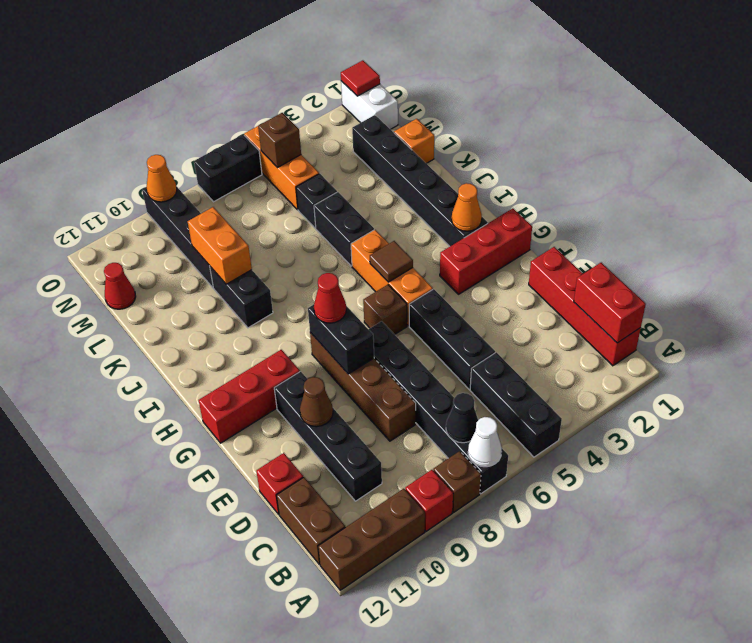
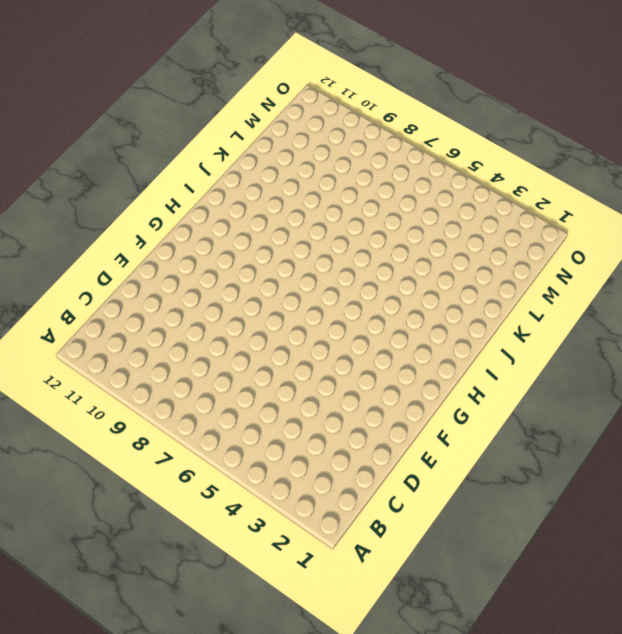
none -> black brick A5:C5 level 1
none -> black brick A7:F7 level 1
none -> brown brick A8 level 1
none -> red brick A9 level 1

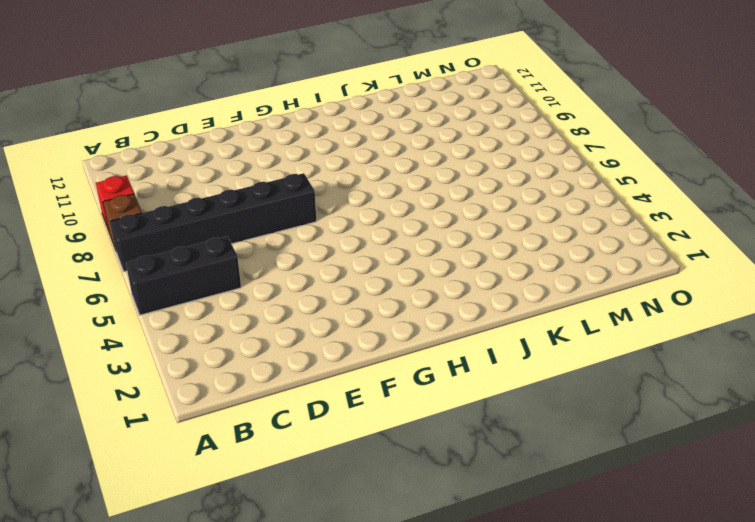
none -> brown brick A10:A12 level 1
none -> red brick B1:E1 level 1
none -> brown brick B12:C12 level 1
none -> black brick C10:F10 level 1

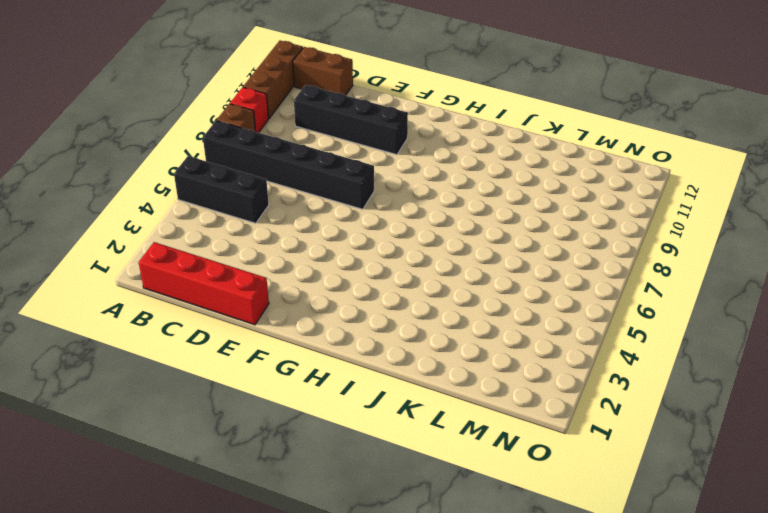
none -> black brick D5:F5 level 1
none -> brown brick D8:G8 level 1
none -> red brick D12 level 1
none -> red brick G1:G3 level 1

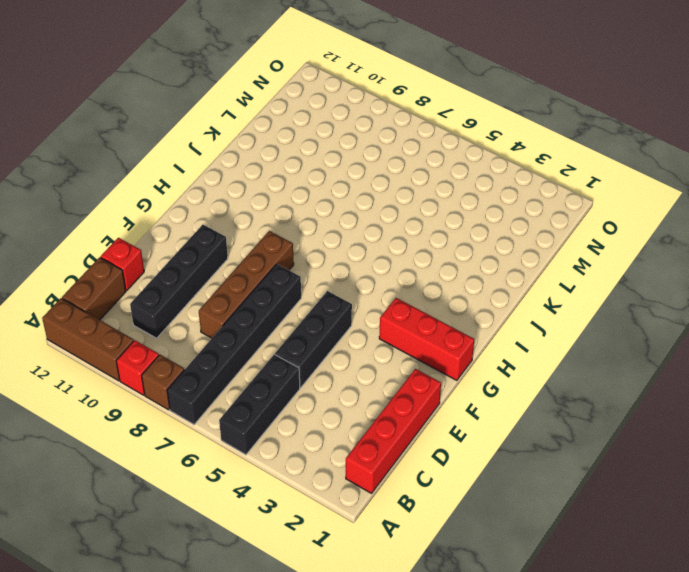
none -> orange brick G5:I5 level 1
none -> brown brick G6 level 1
none -> red brick G10:G12 level 1
none -> black brick H2:M2 level 1

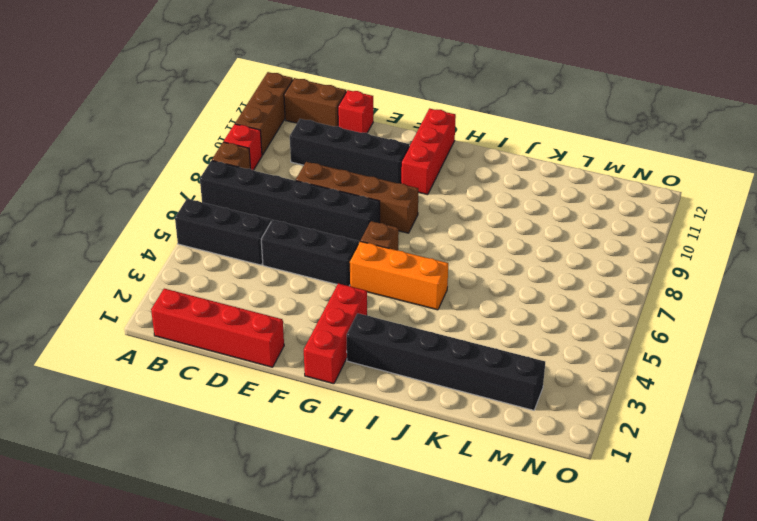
none -> black brick J5:K5 level 1
none -> black brick J9:K9 level 1
none -> orange brick L1 level 1
none -> black brick L5 level 1

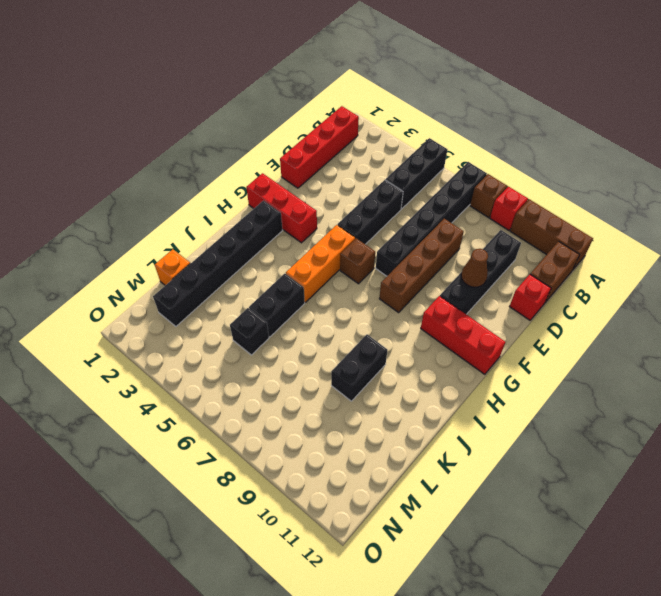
none -> black brick L9:O9 level 1
none -> orange brick M5:O5 level 1
none -> red cone M12 level 1
none -> white brick N1:O1 level 1

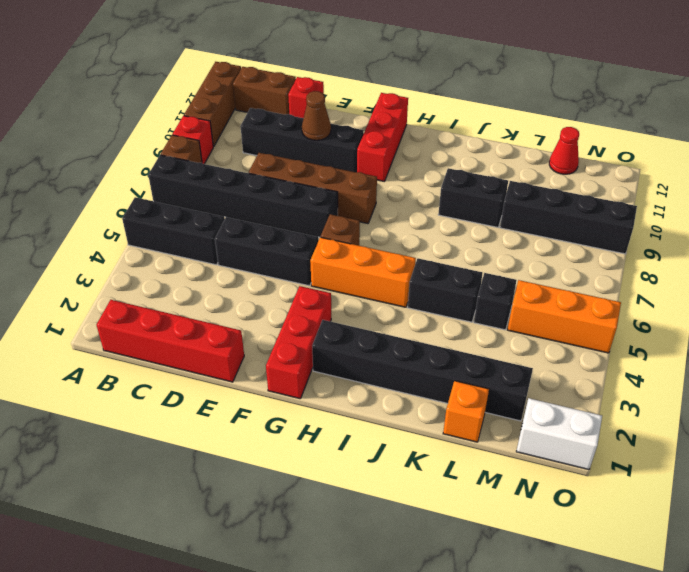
none -> black brick O6:O7 level 1
none -> white cone A7 level 2
none -> red brick B1:C1 level 2
none -> black cone B7 level 2

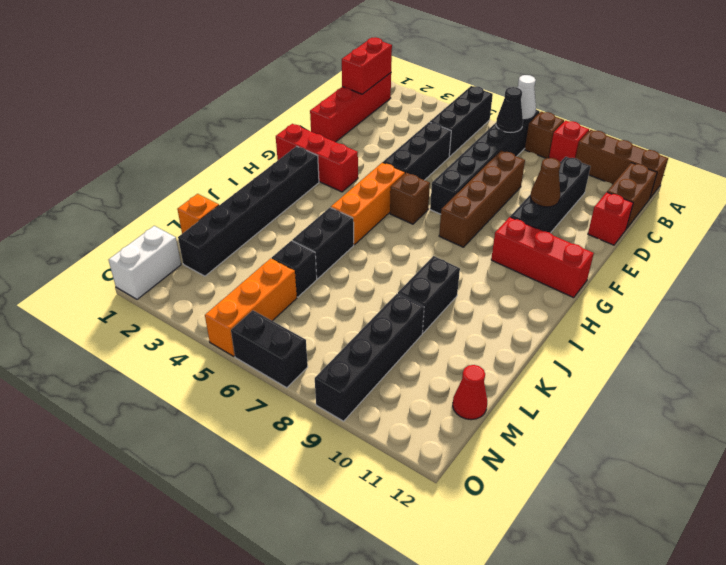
none -> black brick F8:G8 level 2
none -> orange cone H2 level 2
none -> brown tile H5 level 2
none -> orange brick K9:L9 level 2

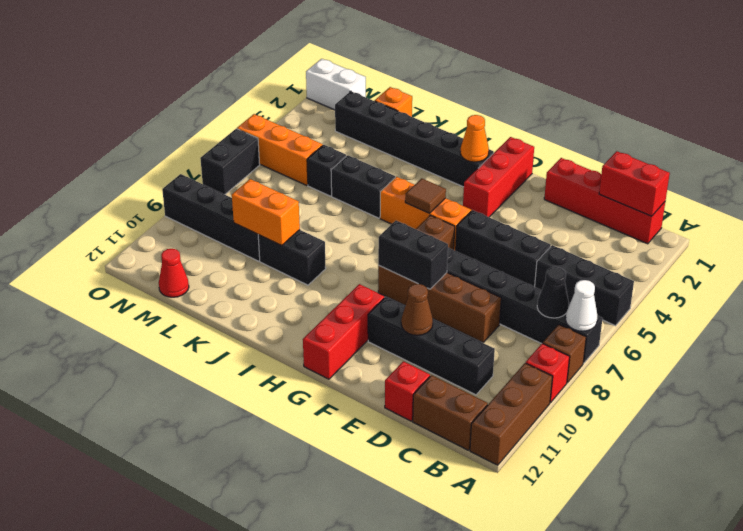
none -> brown brick N5 level 2
none -> red tile O1 level 2
none -> orange cone O9 level 2
none -> red cone G8 level 3

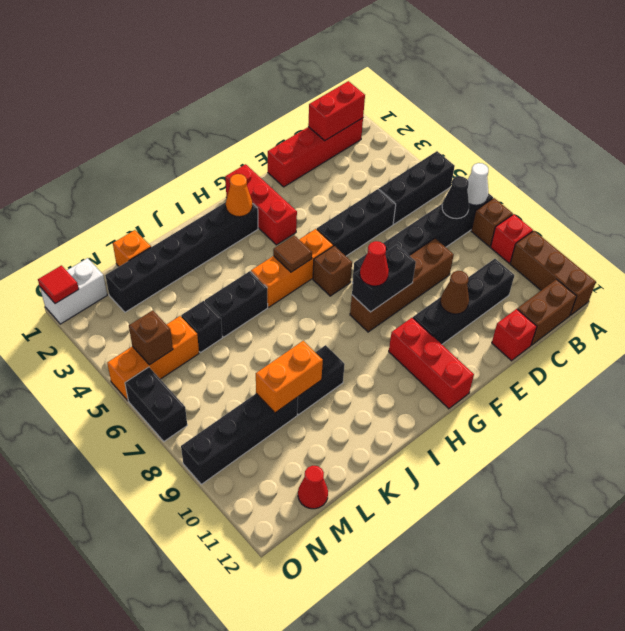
none -> orange cone O9 level 2

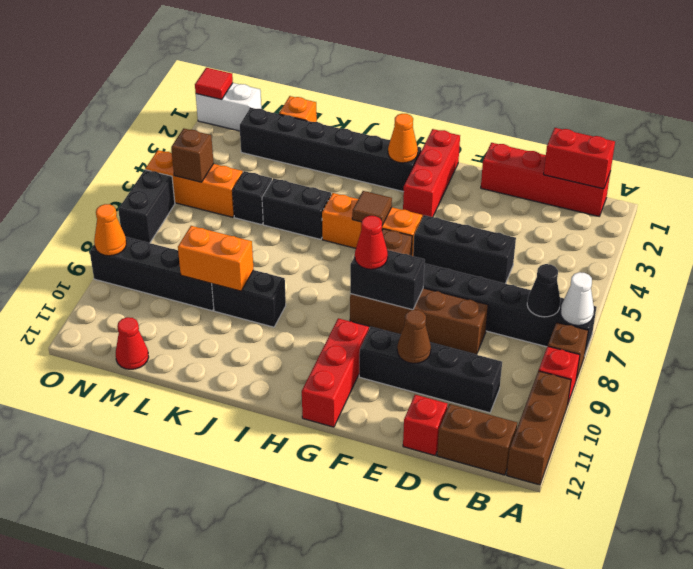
none -> black brick A5:C5 level 1

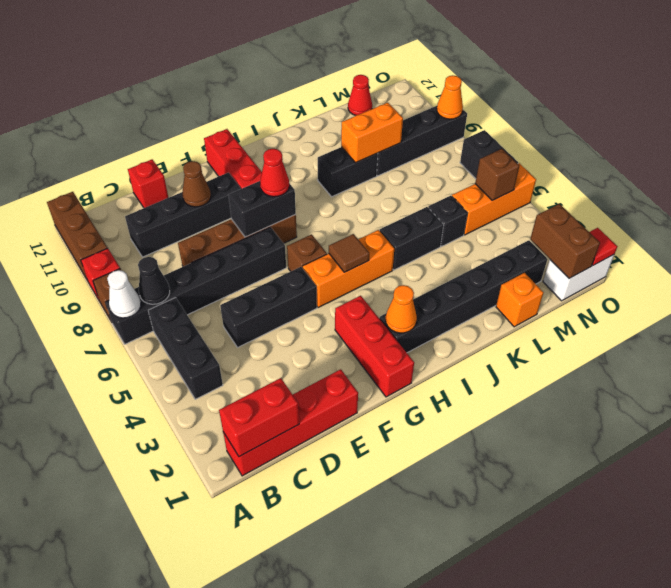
black brick B4:B6 level 1 -> black brick A5:C5 level 1
brown brick N1:N2 level 2 -> brown brick B12:C12 level 1

